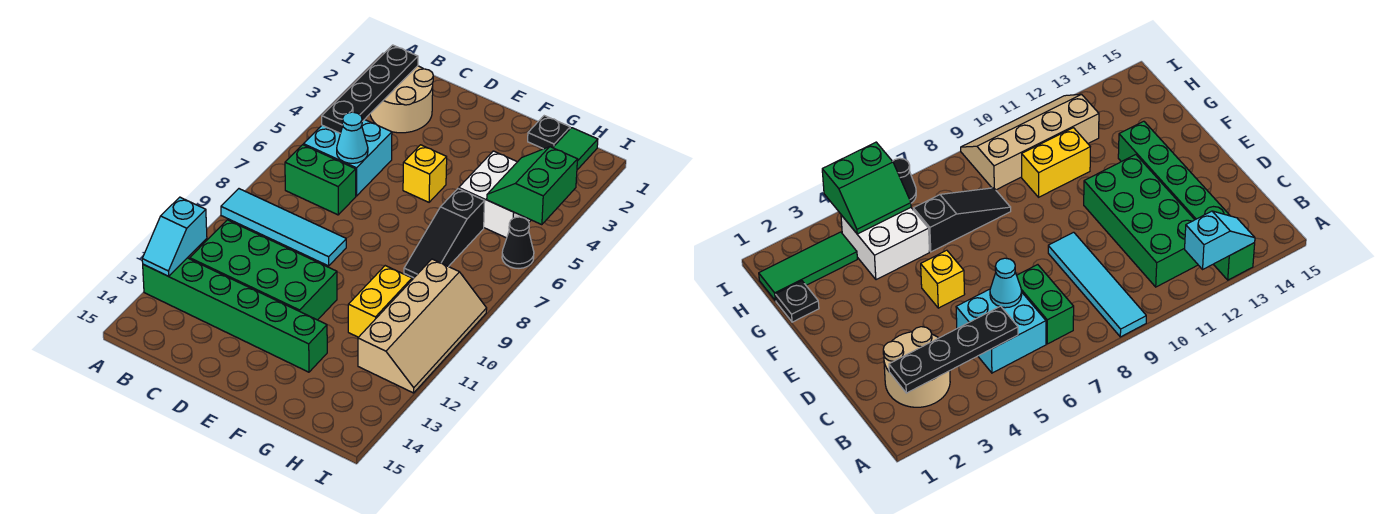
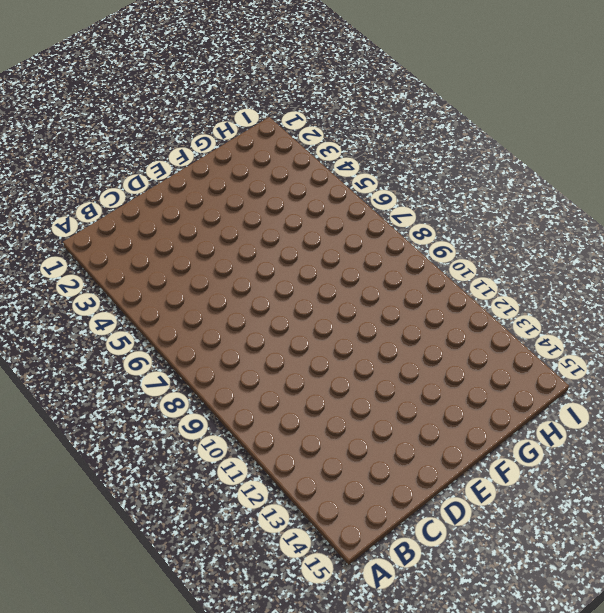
none -> cyan tile A9:D9 level 1
none -> green brick A13:F13 level 1
none -> tan round brick B2:C3 level 1

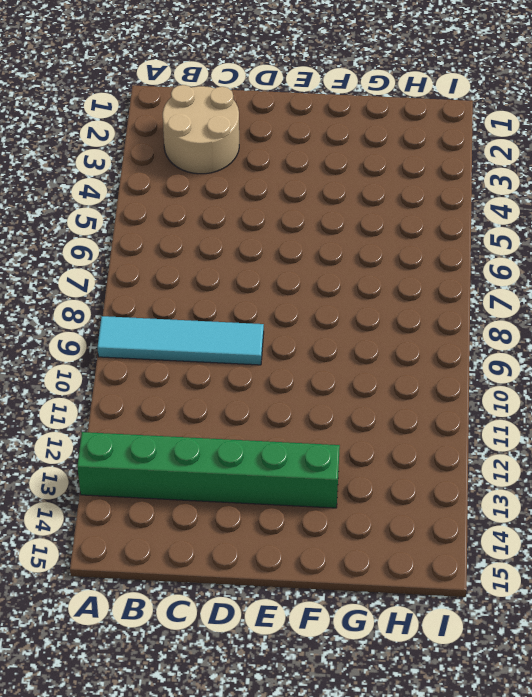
none -> cyan brick B5:C6 level 1
none -> green brick B7:C7 level 1
none -> green brick B11:E12 level 1

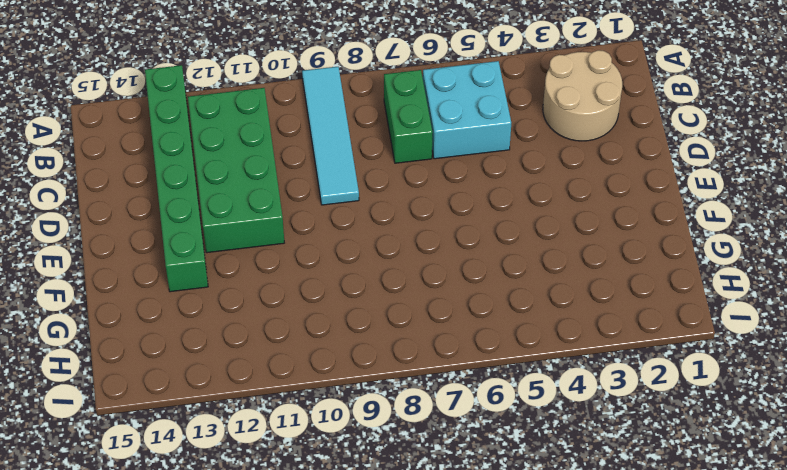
none -> yellow brick E5 level 1
none -> black plate G1 level 1
none -> white brick G4:H5 level 1

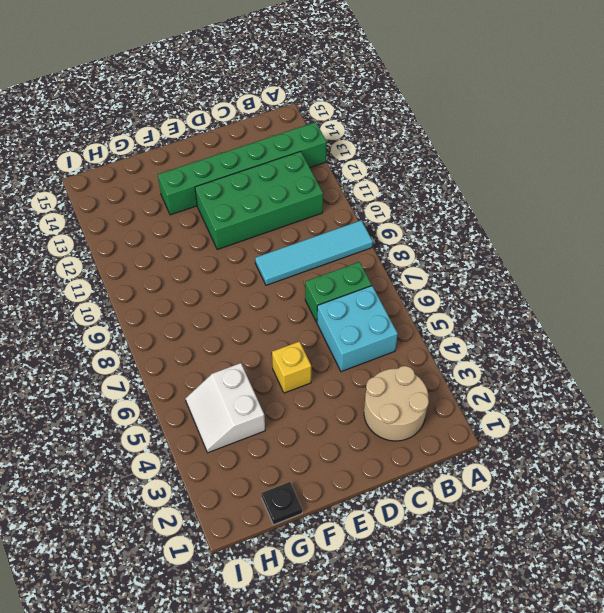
white slope G4:H5 level 1 top G -> white brick G4:H5 level 1
none -> black slope G6:G8 level 1 top 6
none -> yellow brick G10:G11 level 1
none -> green tile H1:H3 level 1

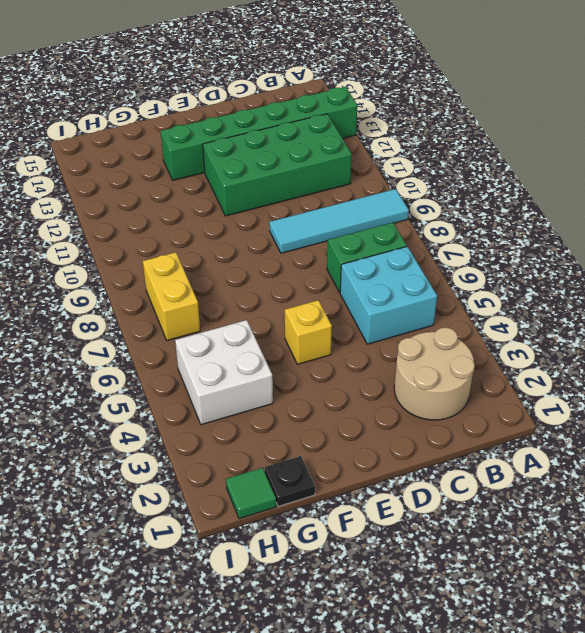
green tile H1 level 1 -> green tile H1:H3 level 1
yellow brick H7:H8 level 1 -> yellow brick G10:G11 level 1
none -> black slope G6:G8 level 1 top 6
none -> tan slope H9:I12 level 1 top H
none -> black cone I6 level 1

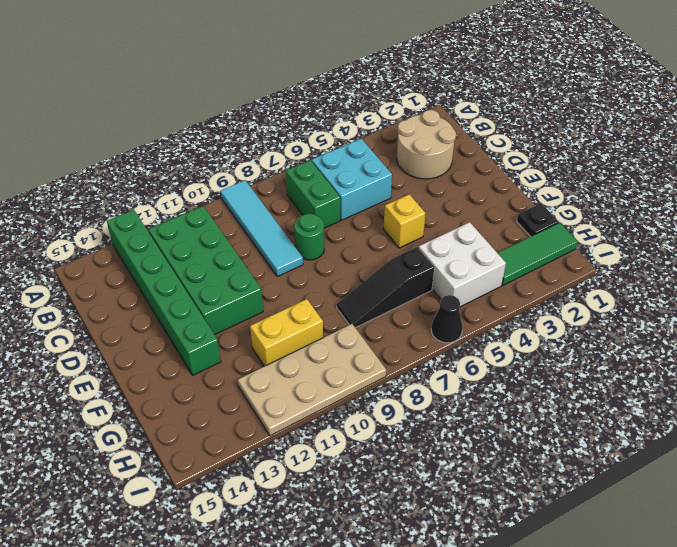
green round brick D8 level 1 -> none
tan plate H9:I12 level 1 -> tan slope H9:I12 level 1 top H
none -> cyan slope A12:A13 level 2 top 12
none -> black plate B2:B5 level 2
none -> cyan cone C6 level 2

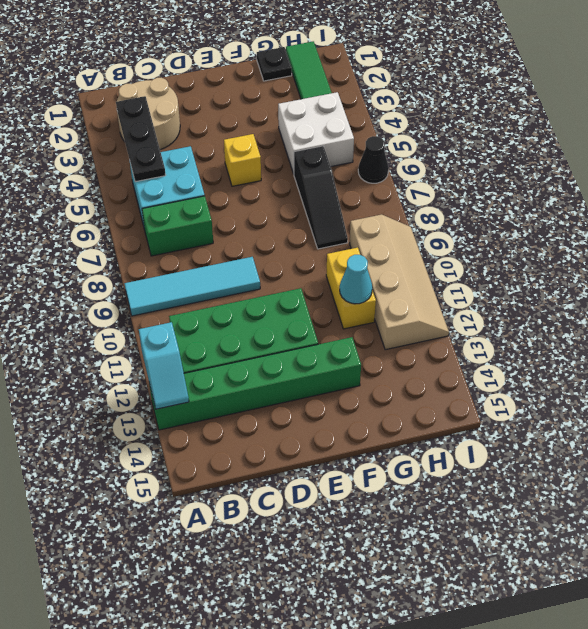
black plate B3:B5 level 2 -> black plate B2:B5 level 2
cyan cone G11 level 2 -> cyan cone C6 level 2
none -> green slope H4:I5 level 2 top I

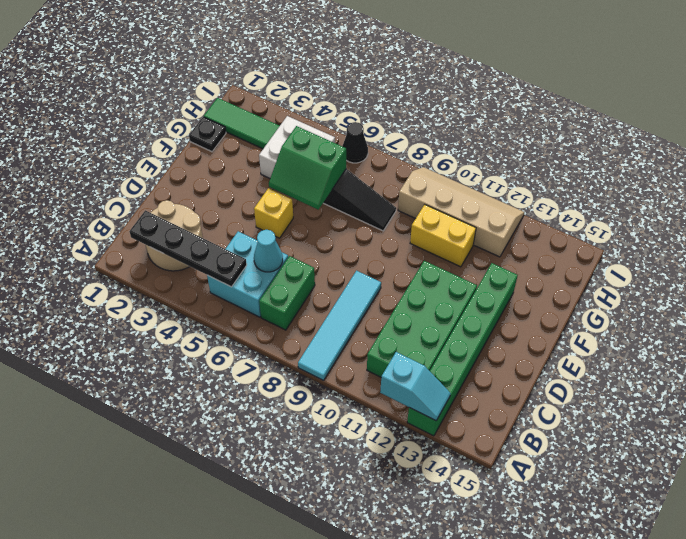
green slope F5:G6 level 2 top G -> green slope H4:I5 level 2 top I

